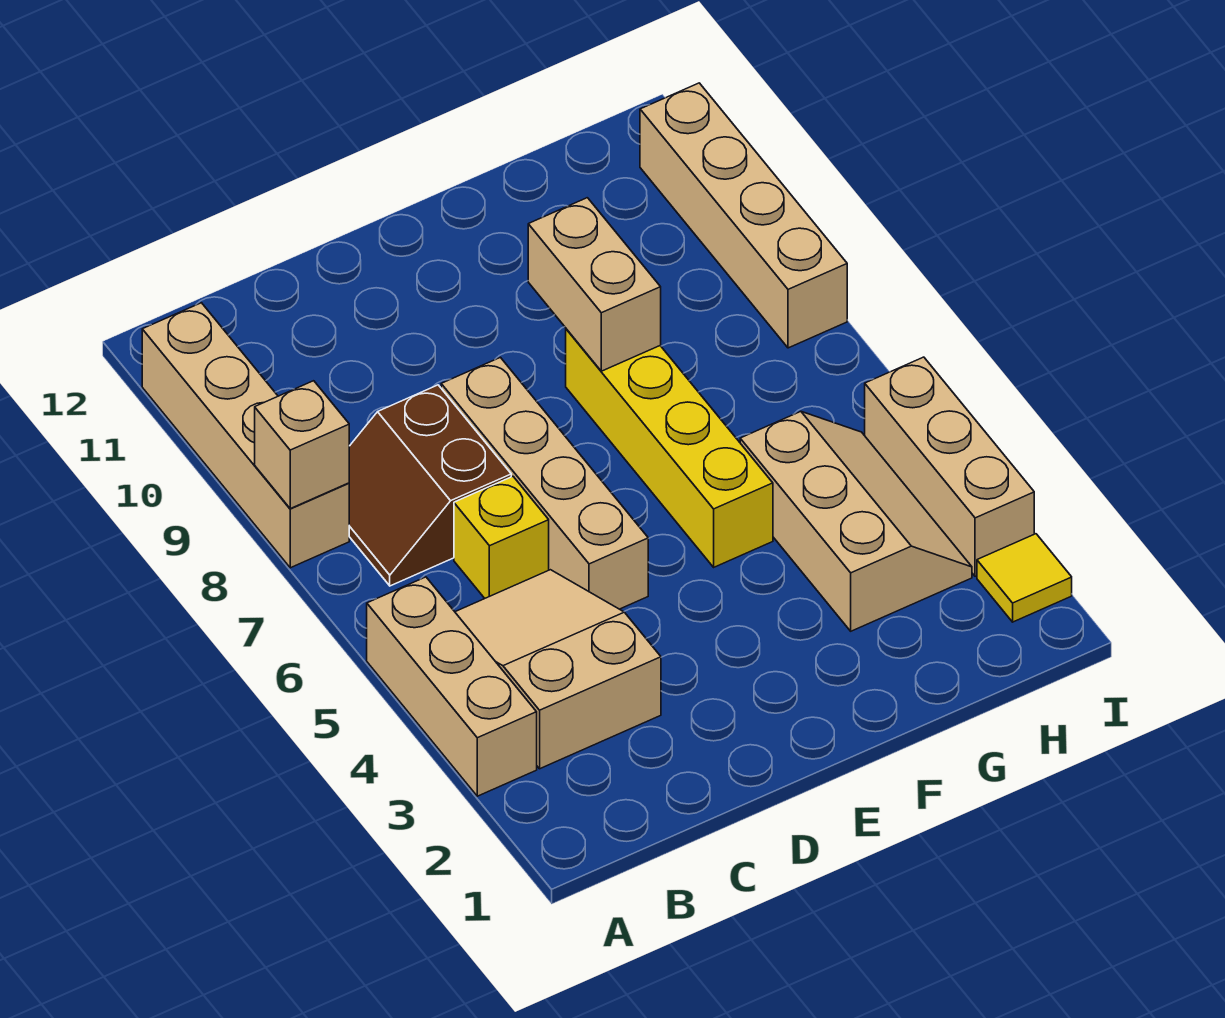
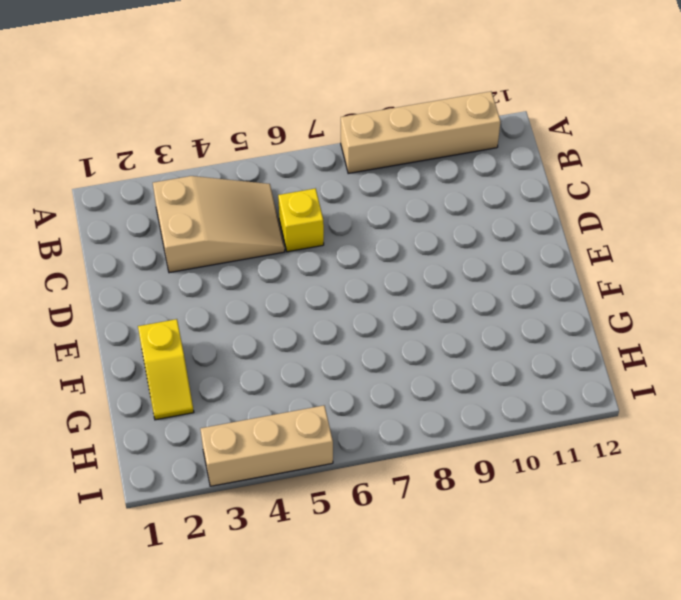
yellow slope F2:G2 level 1 top F -> none
none -> tan brick A3:A5 level 1
none -> brown slope B7:C8 level 1 top C
none -> tan brick D5:D8 level 1

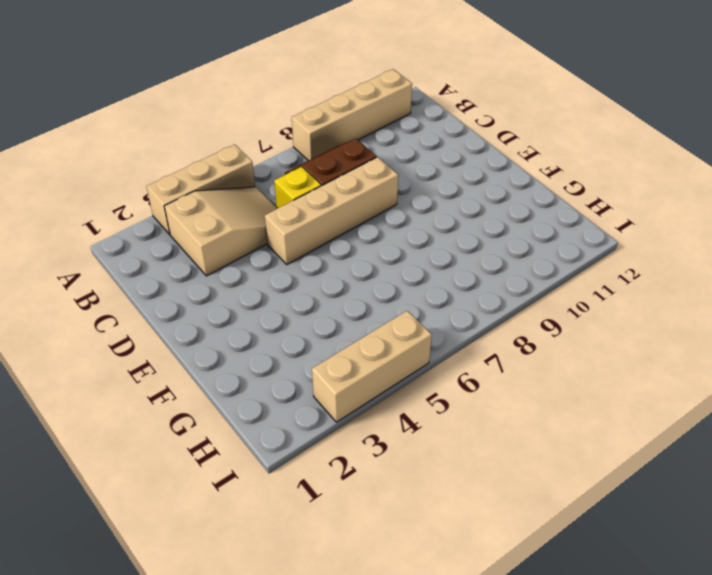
none -> yellow brick F5:F8 level 1
none -> tan slope G3:H5 level 1 top G
none -> yellow tile I2 level 1

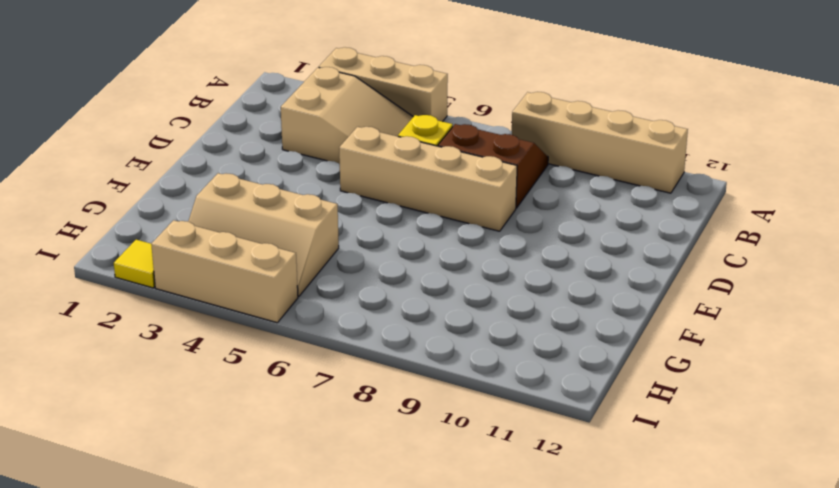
none -> yellow brick F5:F8 level 1
none -> tan brick I8:I11 level 1
none -> tan brick A8 level 2

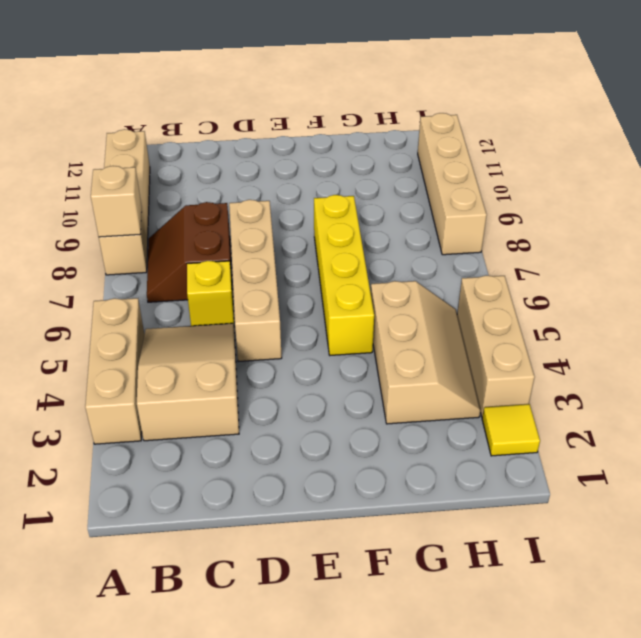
none -> tan brick F8:F9 level 2

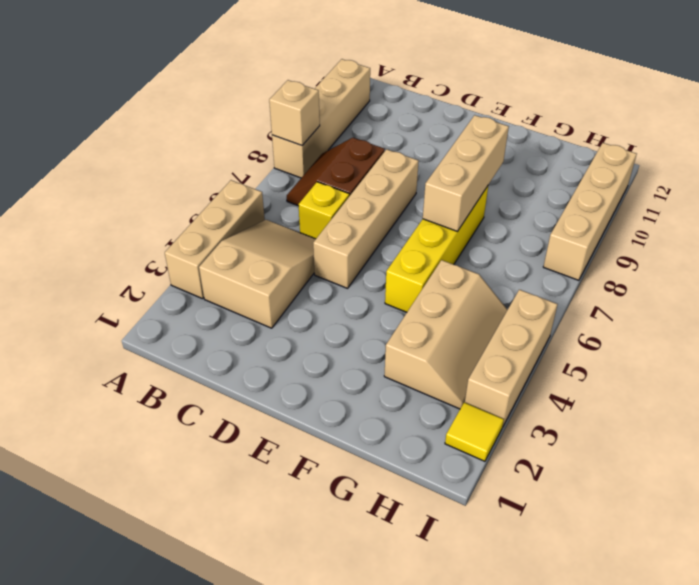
tan brick F7:F9 level 2 -> tan brick F8:F9 level 2

